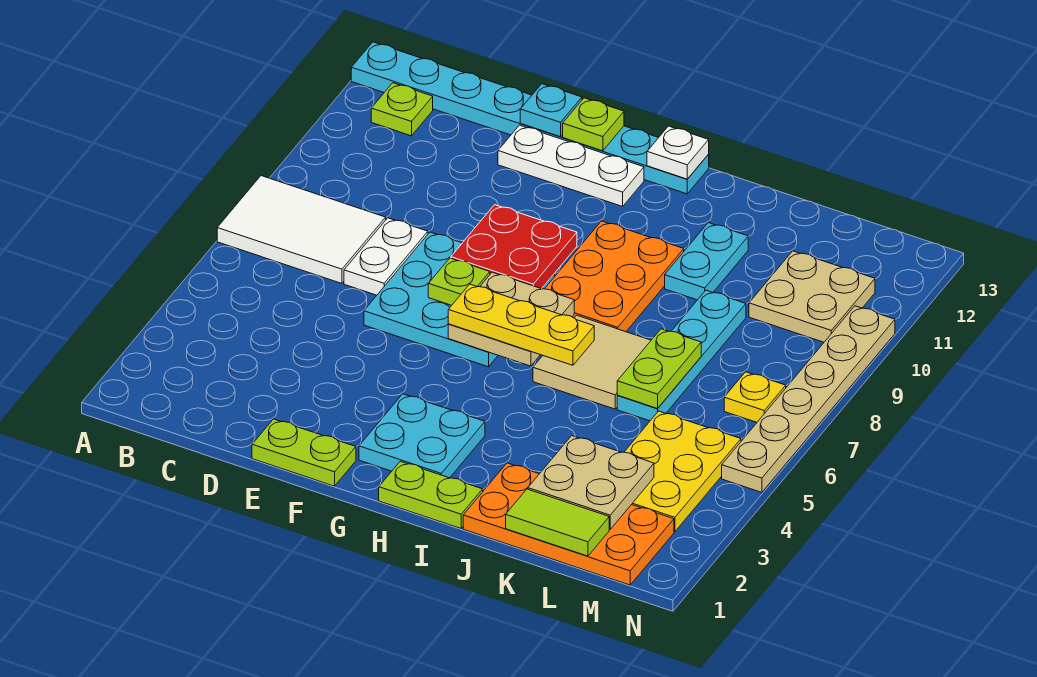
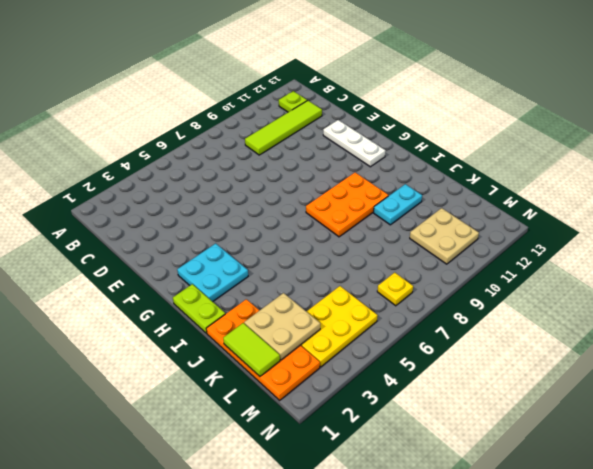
lime tile C9:C12 level 1 -> none
none -> white tile A7:C8 level 1
none -> cyan plate A13:H13 level 1
none -> white plate D7:D8 level 1

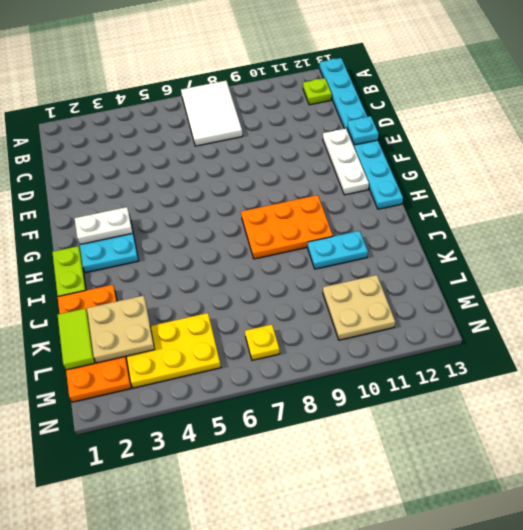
white plate G2:G3 level 2 -> white plate D7:D8 level 1
none -> lime plate E1:F1 level 1
none -> cyan plate E6:G8 level 1
none -> tan tile I6:J7 level 1

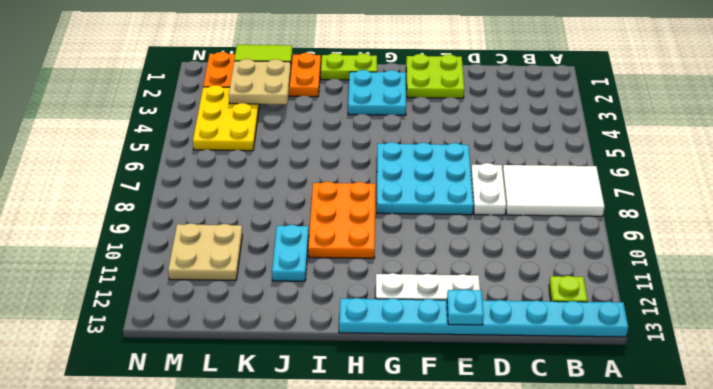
lime plate E1:F2 level 1 -> lime plate E1:F1 level 1
none -> tan tile I6:J7 level 1
none -> cyan plate K6:K9 level 1
none -> yellow plate M7 level 1

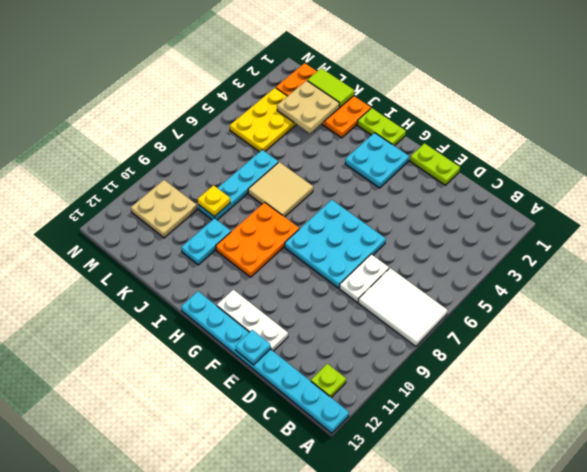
yellow plate K9 level 2 -> yellow plate M7 level 1
none -> tan plate N5:N10 level 1
none -> lime plate F7 level 2
none -> red plate F8:G9 level 2

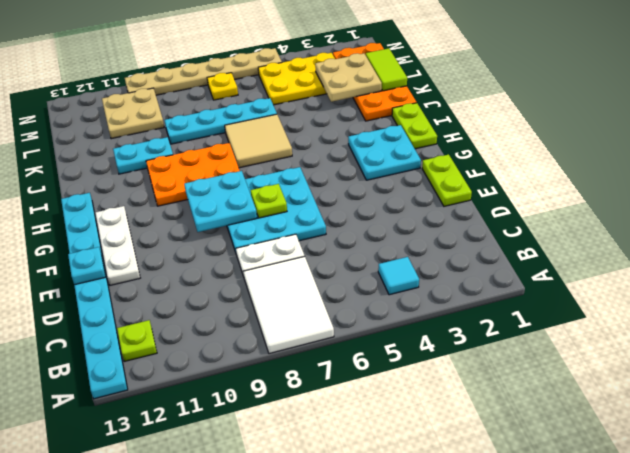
cyan tile B4 level 1 -> none
cyan plate F8:G9 level 2 -> red plate F8:G9 level 2
none -> lime plate F13 level 2
none -> tan plate G6:H7 level 2
none -> white plate H13 level 2

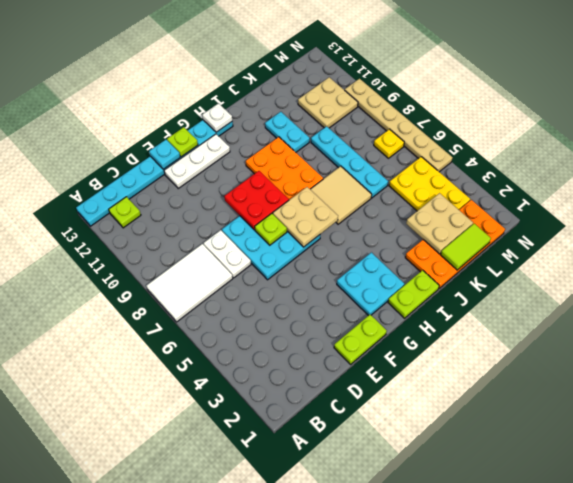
none -> lime plate K6:K7 level 2
none -> yellow plate G6:I6 level 3

